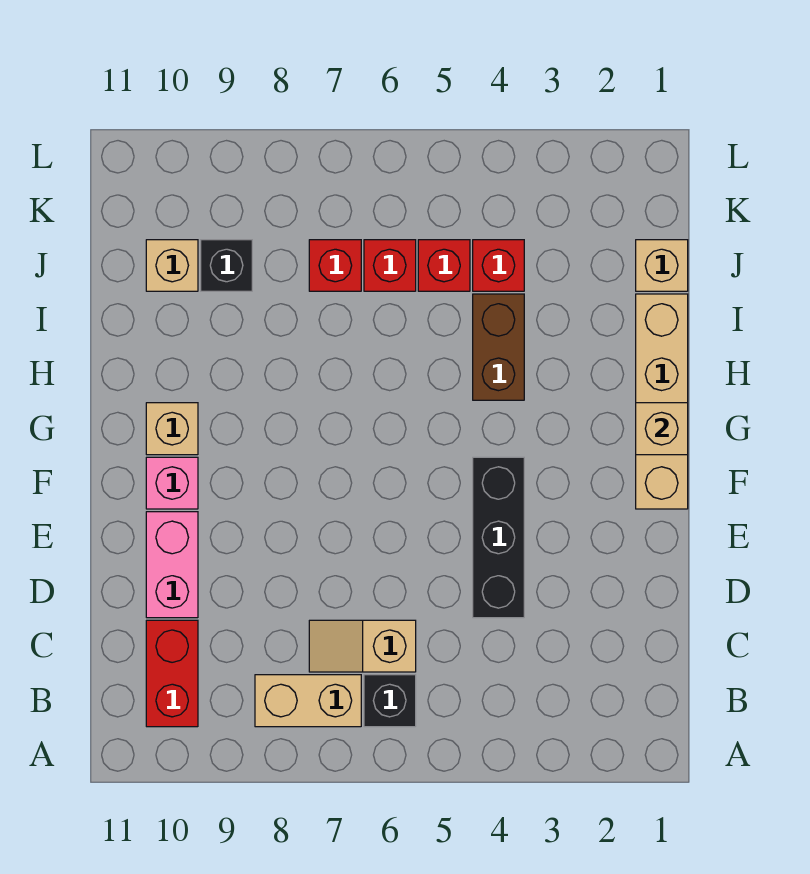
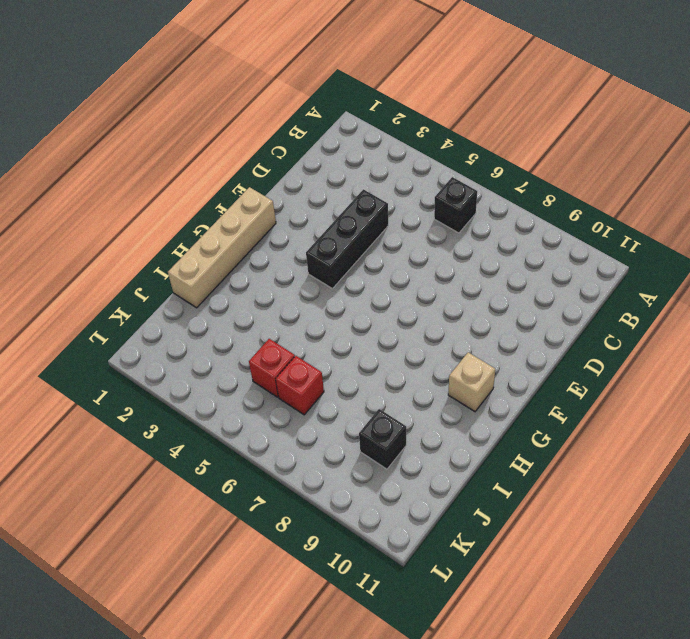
none -> tan brick B7:B8 level 1
none -> red brick B10:C10 level 1
none -> tan slope C6:C7 level 1 top 6

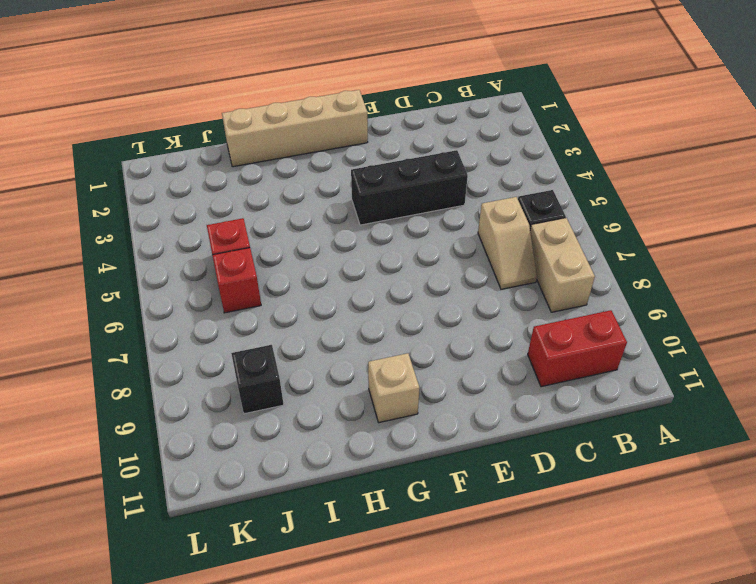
none -> pink brick D10:E10 level 1
none -> pink brick F10 level 1
none -> brown brick H4:I4 level 1

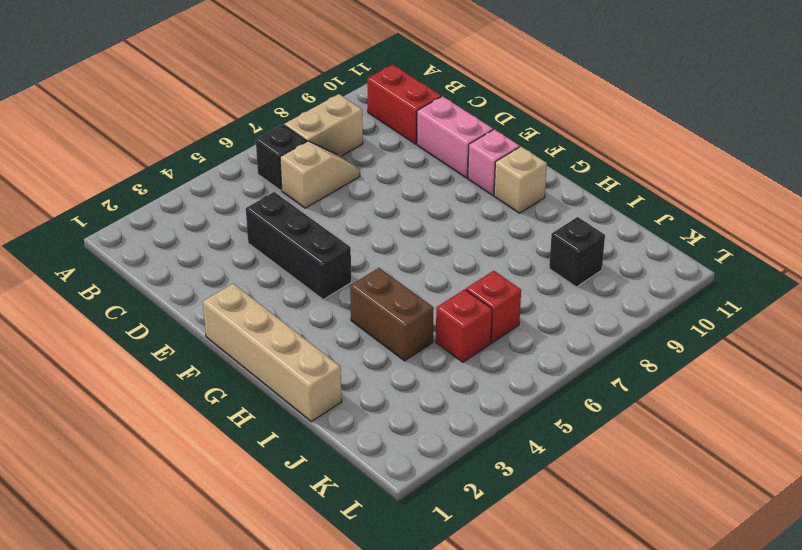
none -> tan brick J1 level 1
none -> red brick J4 level 1
none -> red brick J7 level 1

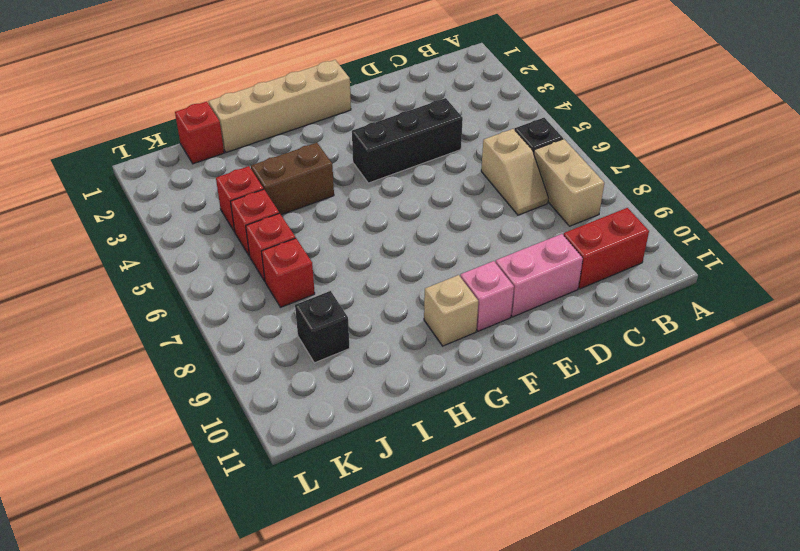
red brick J1 level 1 -> tan brick J1 level 1
none -> tan brick J10 level 1
none -> tan brick G1 level 2

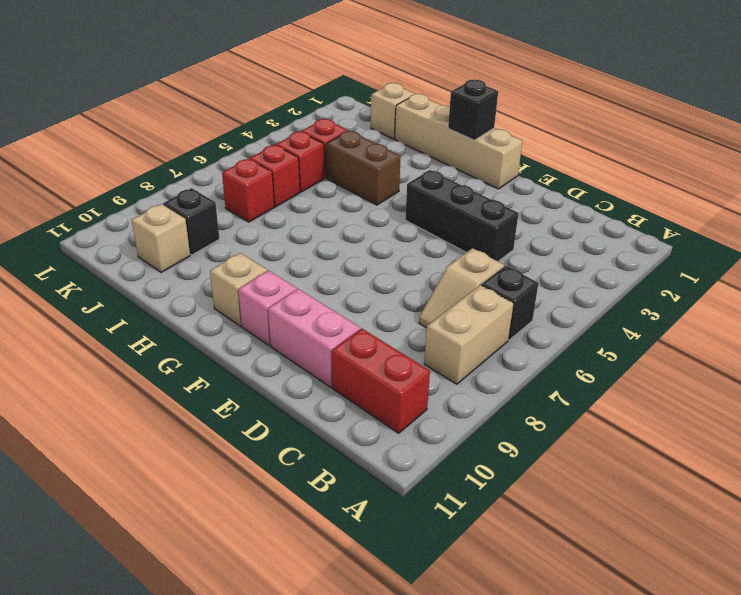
black brick G1 level 2 -> tan brick G1 level 2

